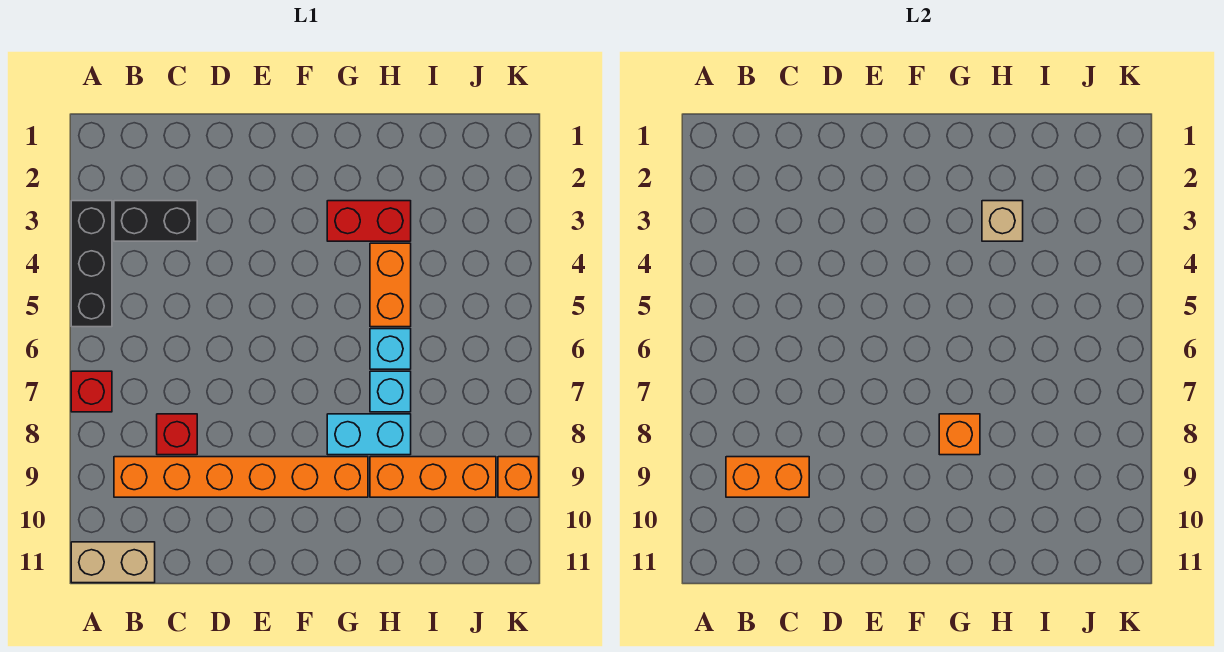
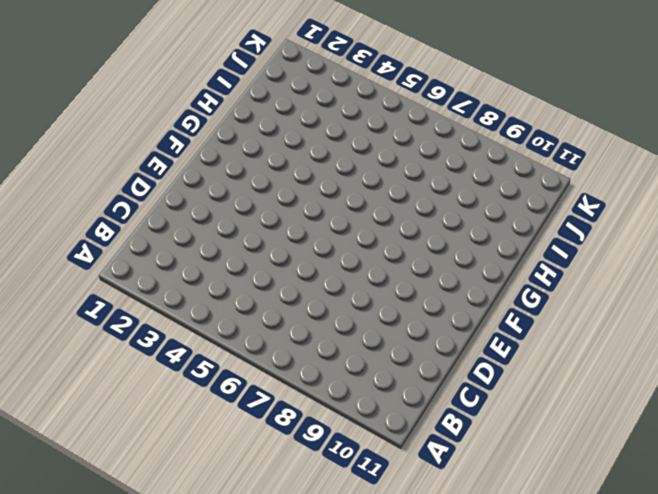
none -> black brick A3:A5 level 1
none -> red brick A7 level 1
none -> tan brick A11:B11 level 1

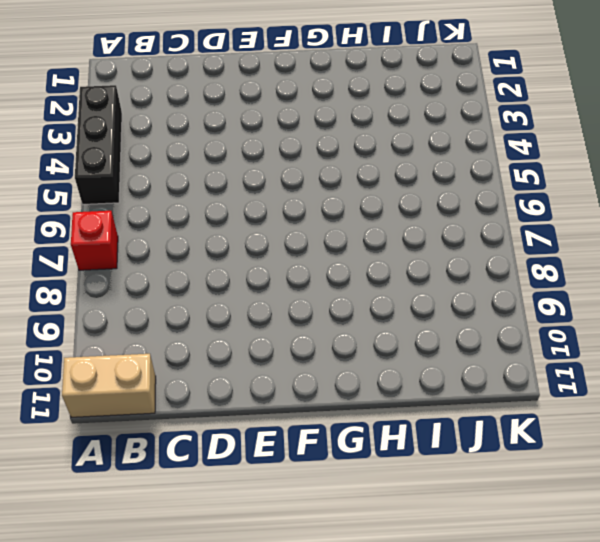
none -> black brick B3:C3 level 1
none -> orange brick B9:G9 level 1
none -> red brick C8 level 1

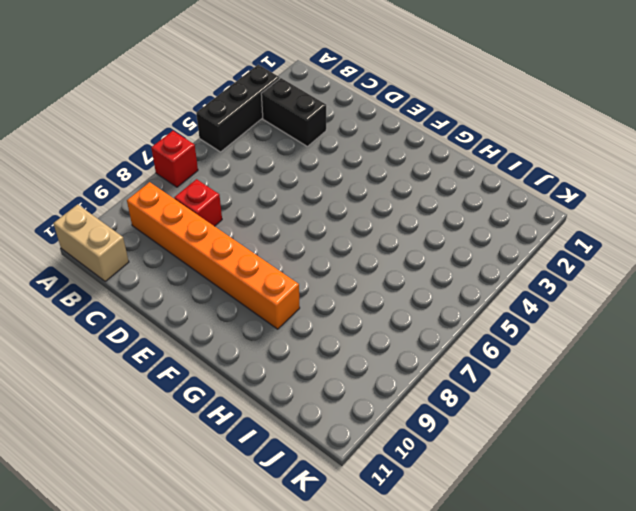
none -> red brick G3:H3 level 1
none -> cyan brick G8:H8 level 1
none -> orange brick H4:H5 level 1

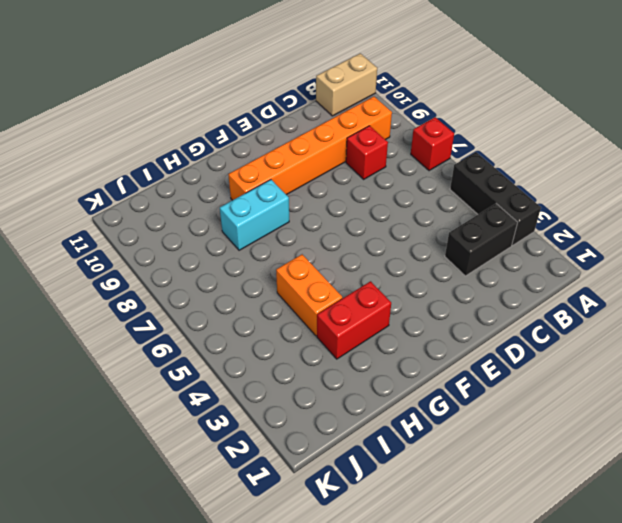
none -> cyan brick H6 level 1
none -> cyan brick H7 level 1
none -> orange brick H9:J9 level 1

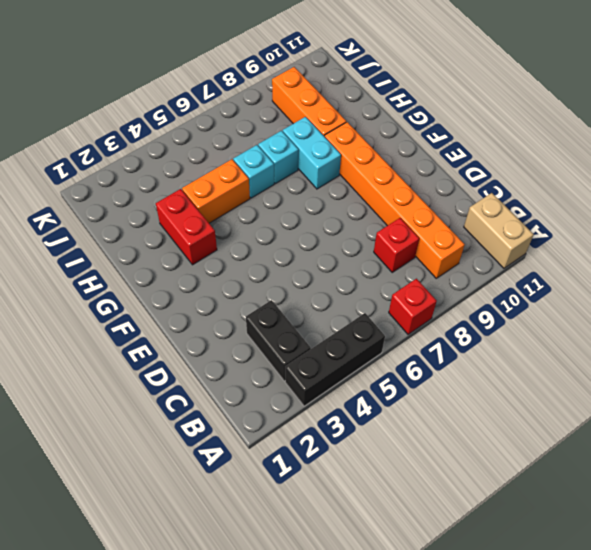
none -> orange brick K9 level 1
none -> orange brick B9:C9 level 2
none -> orange brick G8 level 2

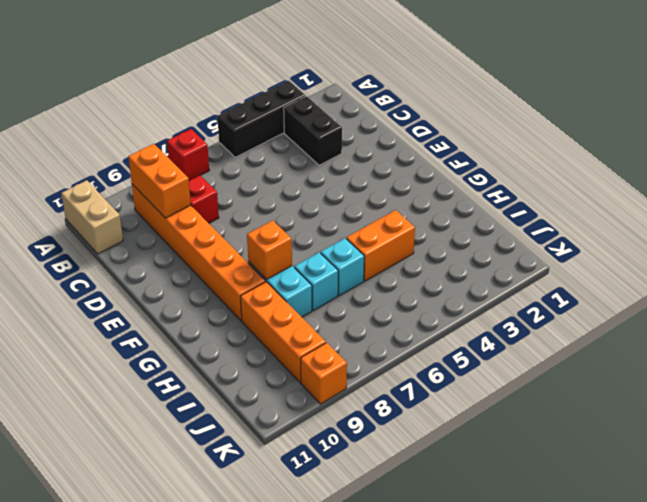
none -> red brick G3:H3 level 1
none -> tan brick H3 level 2

